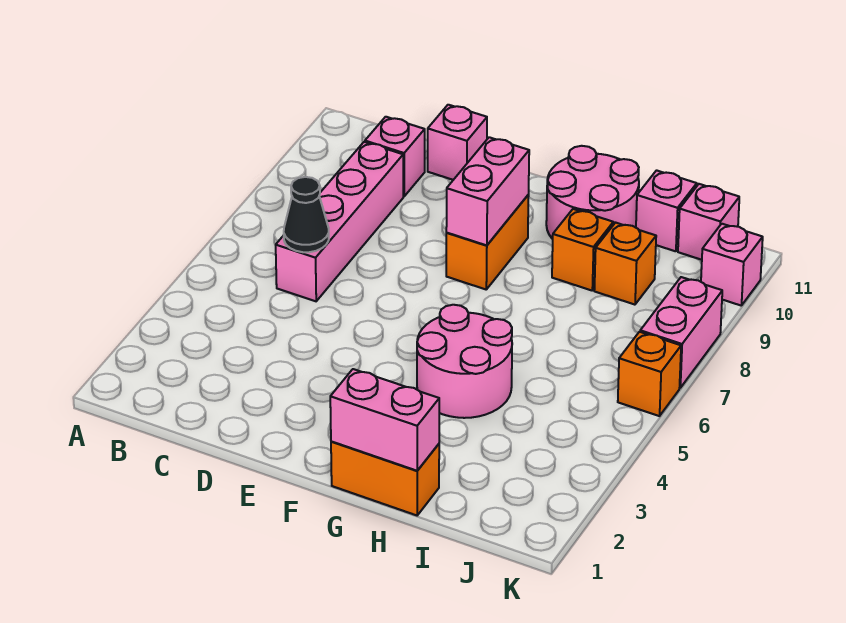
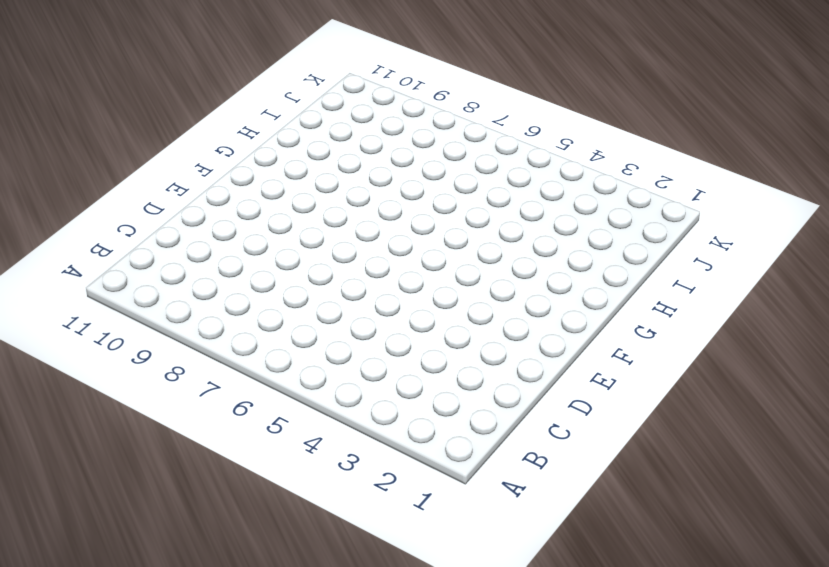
none -> pink brick C6:C9 level 1
none -> pink brick C10 level 1
none -> pink brick D11 level 1

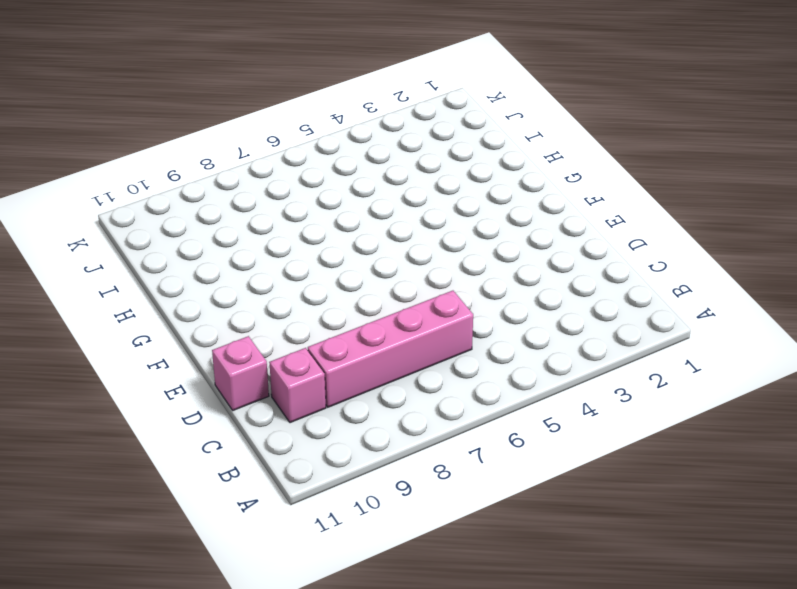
none -> orange brick F8:F9 level 1
none -> orange brick G1:H1 level 1
none -> pink round brick G4:H5 level 1

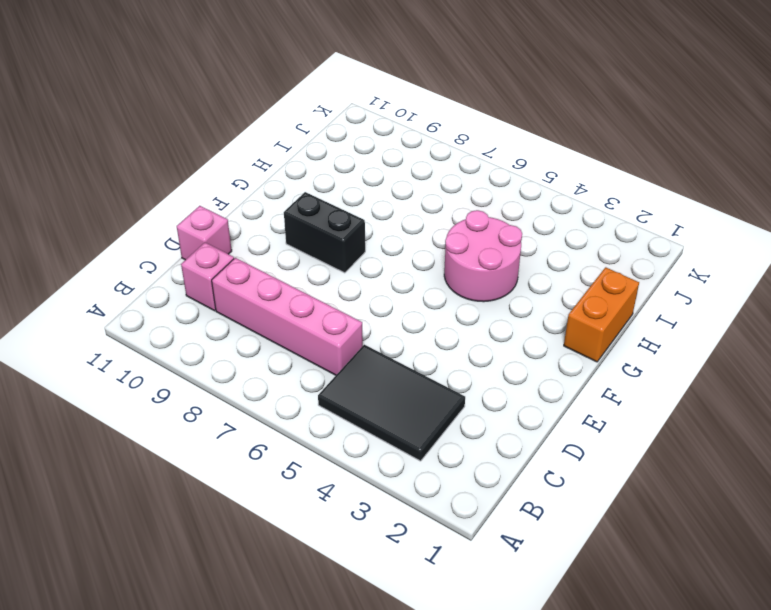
black tile B3:C5 level 1 -> none
black brick F8:F9 level 1 -> orange brick F8:F9 level 1
none -> pink round brick G10:H11 level 1
none -> orange brick H9 level 1
none -> orange brick I9 level 1

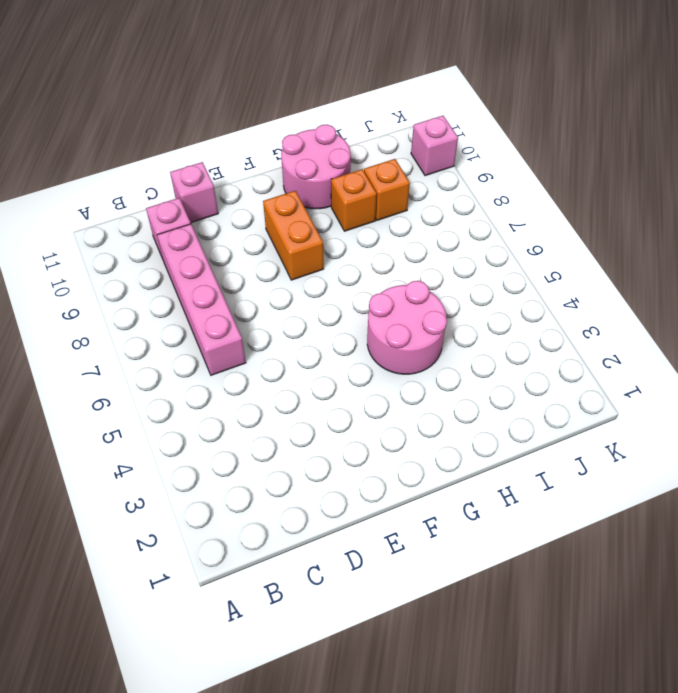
none -> orange brick G1:H1 level 1
none -> pink brick I11 level 1
none -> pink brick J11 level 1

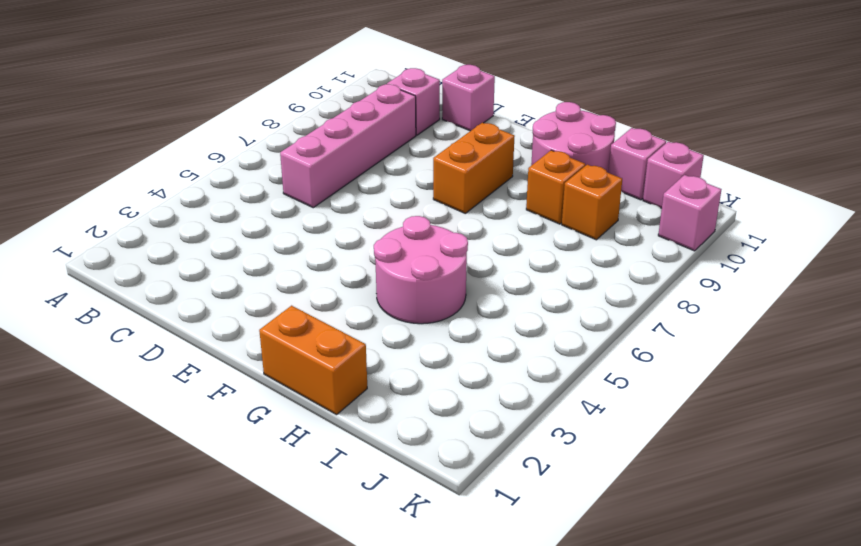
none -> orange brick K6 level 1
none -> pink brick K7:K8 level 1
none -> black cone C6 level 2

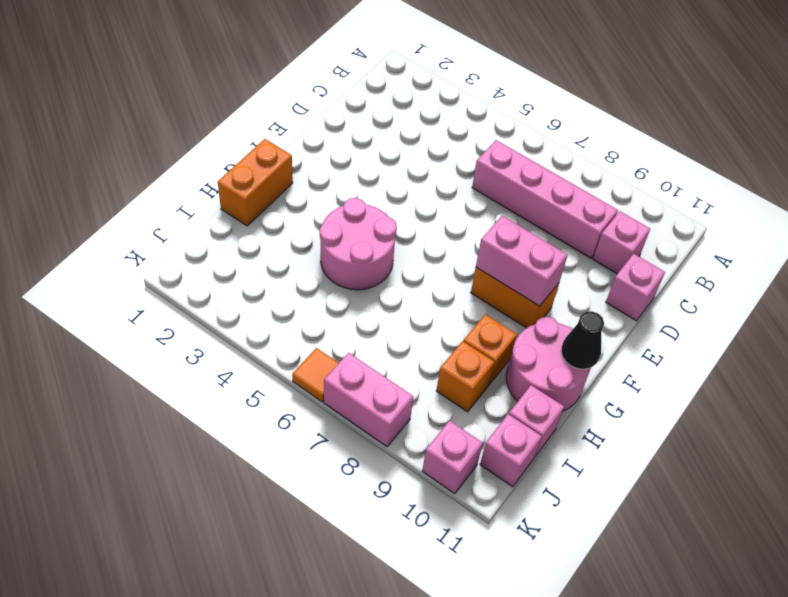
black cone G11 level 2 -> black cone C6 level 2
orange tile K6 level 1 -> orange brick K6 level 1
none -> pink brick G1:H1 level 2

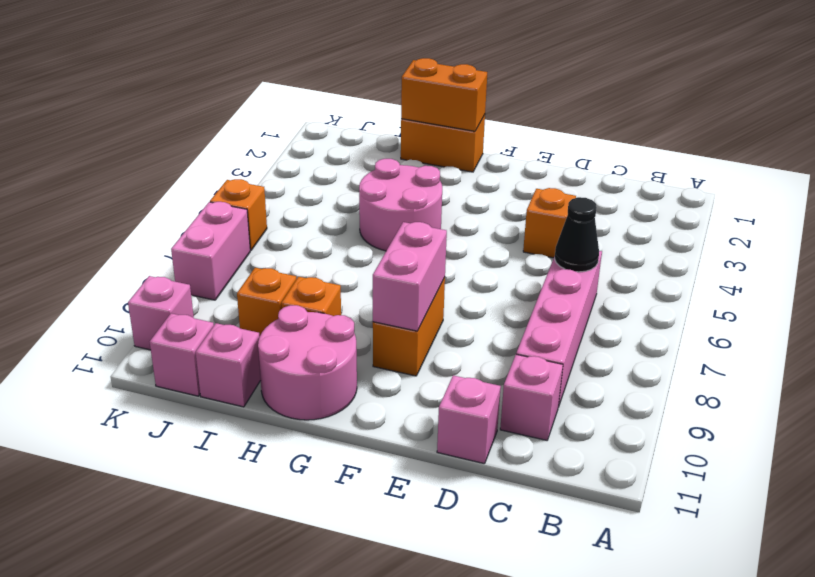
orange brick D4 level 1 -> none
orange brick G1:H1 level 2 -> pink brick G1:H1 level 2

